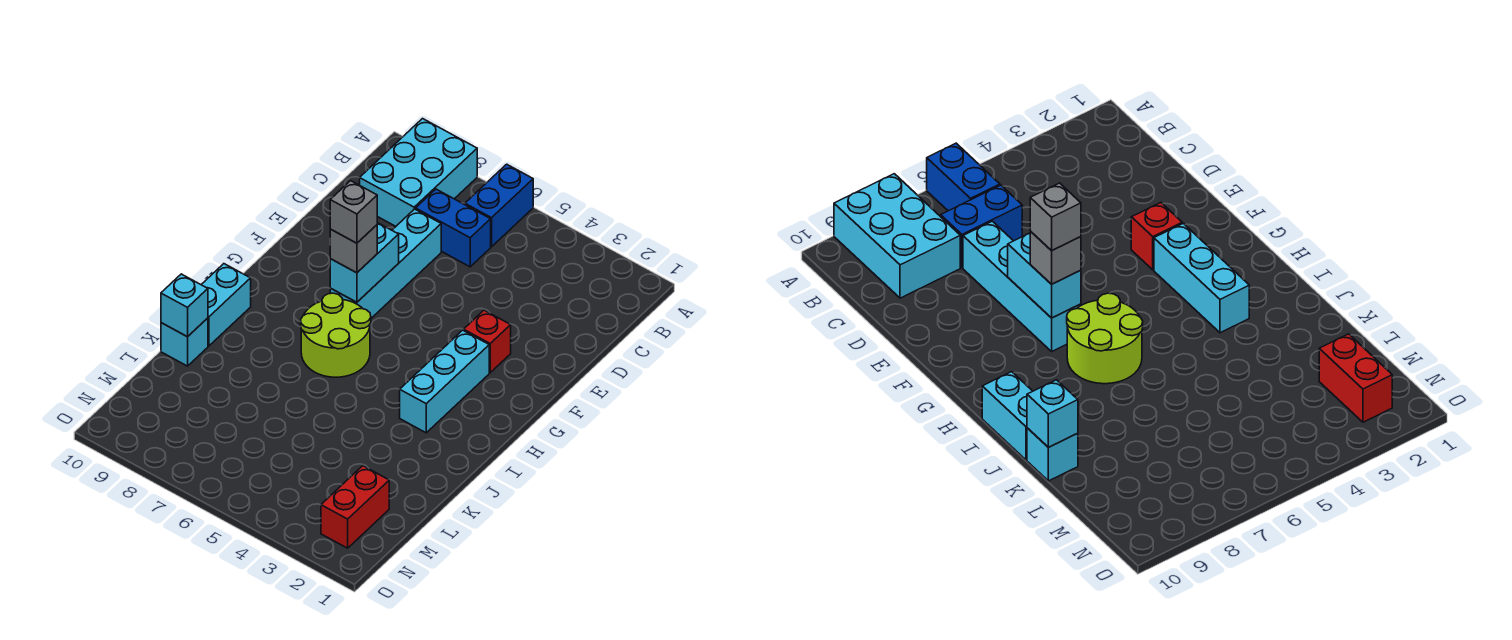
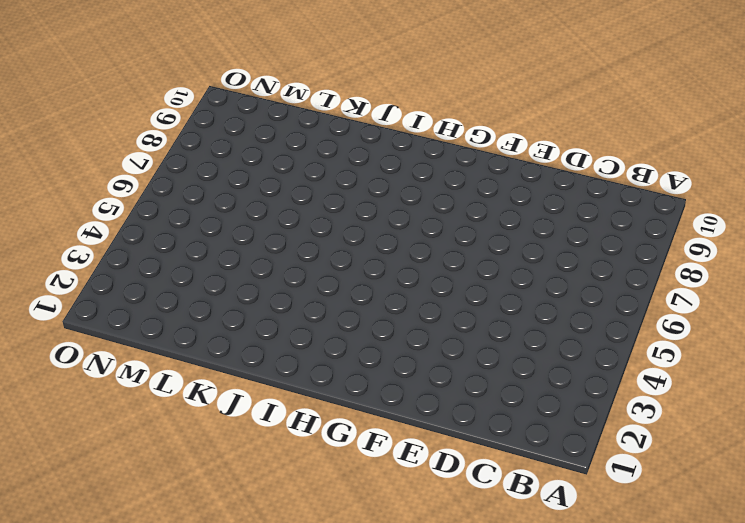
none -> blue brick A6:B6 level 1
none -> cyan brick A8:C9 level 1
none -> blue brick C6:C7 level 1

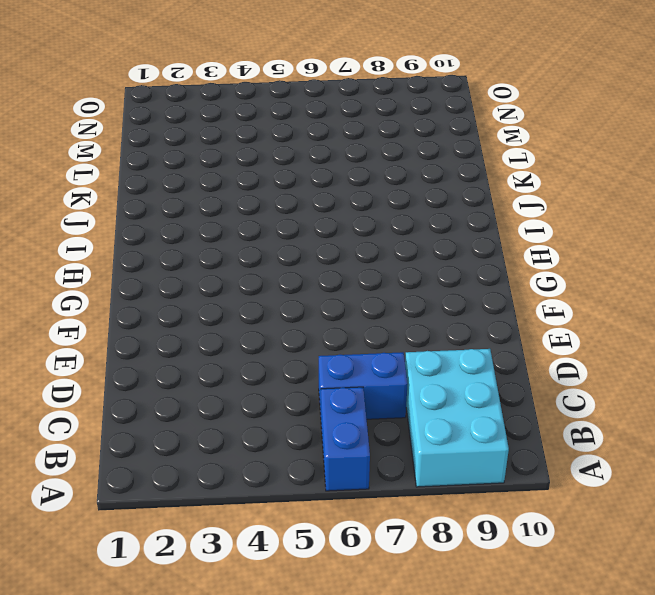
none -> cyan brick D7:G7 level 1
none -> red brick F3 level 1
none -> cyan brick G3:I3 level 1

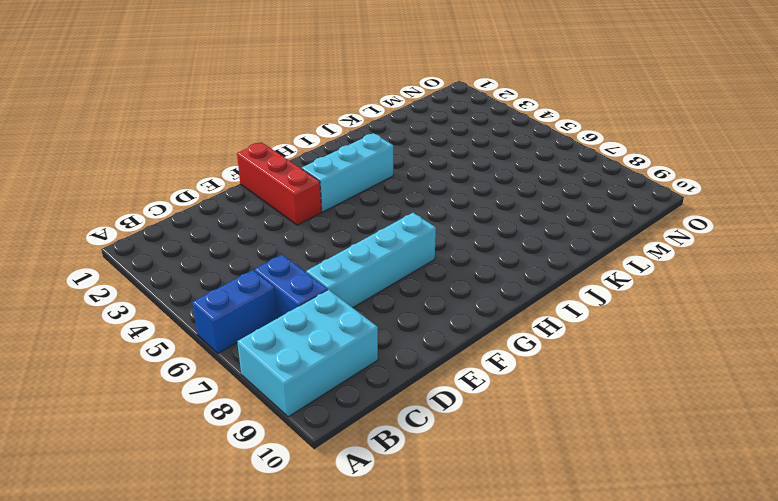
red brick F1:F3 level 1 -> red brick F3 level 1
none -> lime round brick H6:I7 level 1
none -> cyan brick I10:J10 level 1
none -> cyan brick K10 level 1

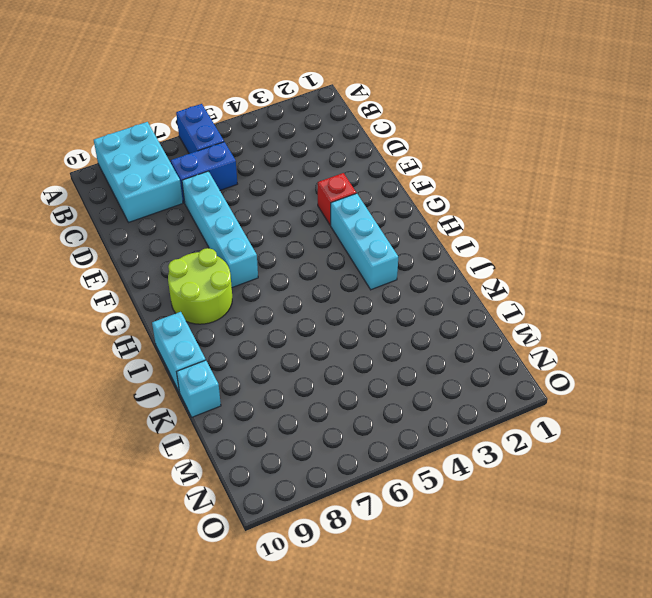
lime round brick G8:H9 level 1 -> lime round brick H6:I7 level 1
none -> red brick M2:N2 level 1
none -> cyan brick F7:G7 level 2
none -> cyan brick K10 level 2

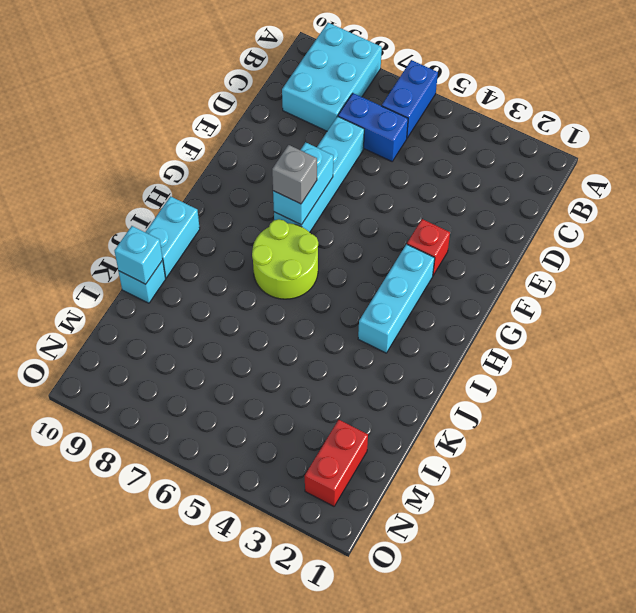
none -> grey brick G7 level 4

